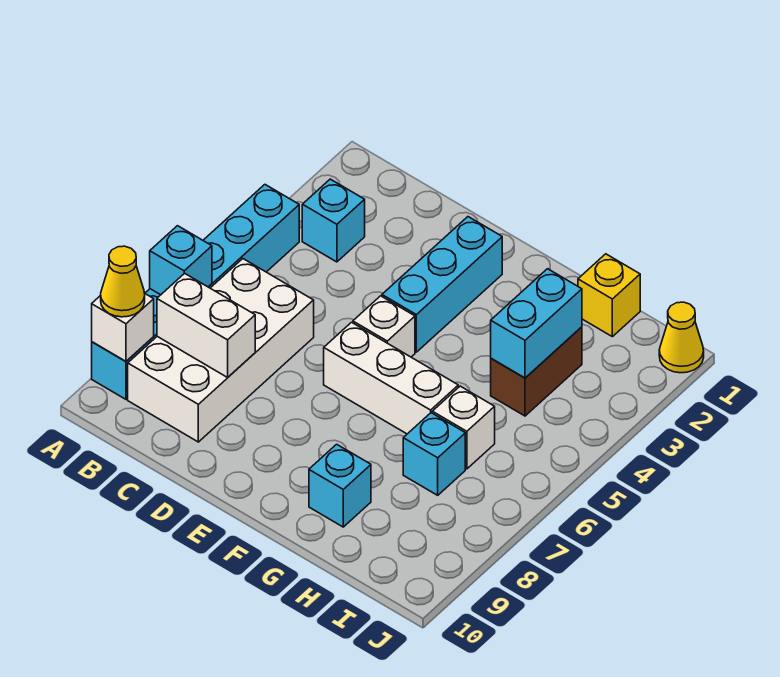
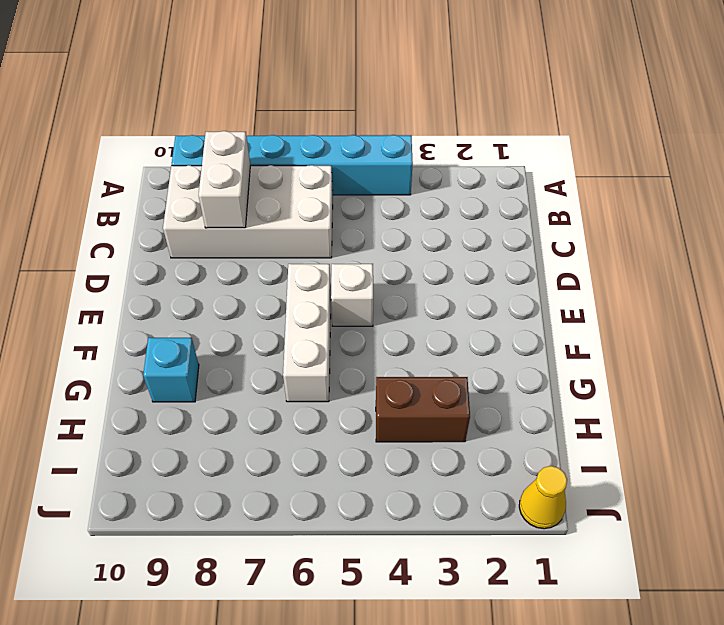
none -> cyan brick B3 level 1
none -> cyan brick E2:E4 level 1
none -> yellow brick H1 level 1

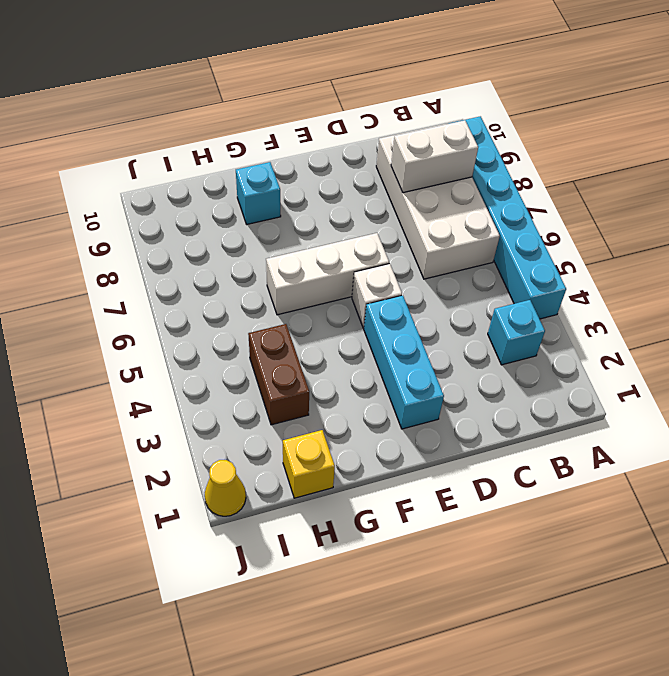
none -> white brick H6 level 1
none -> cyan brick H7 level 1
none -> cyan brick A7 level 2

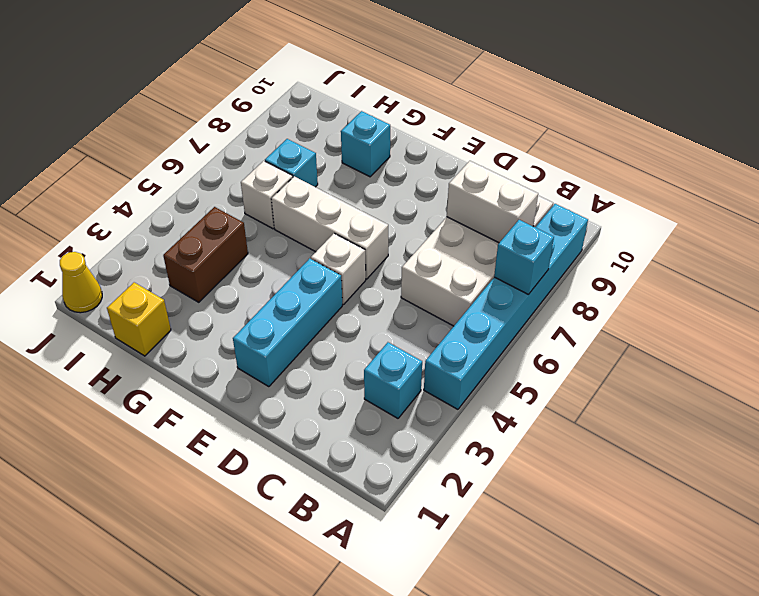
none -> white brick A9 level 2
none -> cyan brick H3:H4 level 2
none -> yellow cone A9 level 3

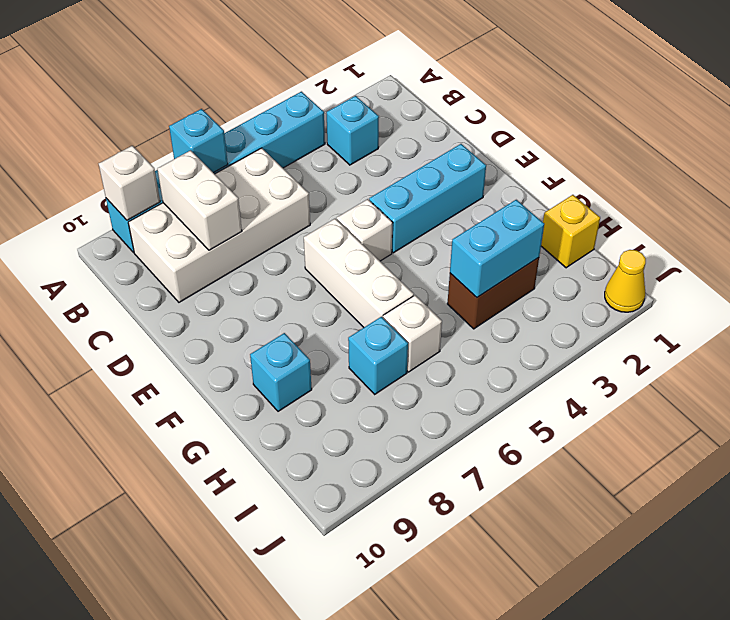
none -> yellow cone A9 level 3

